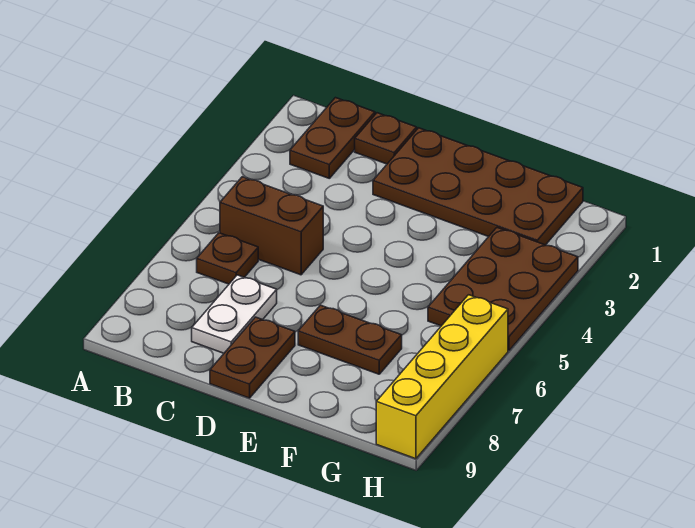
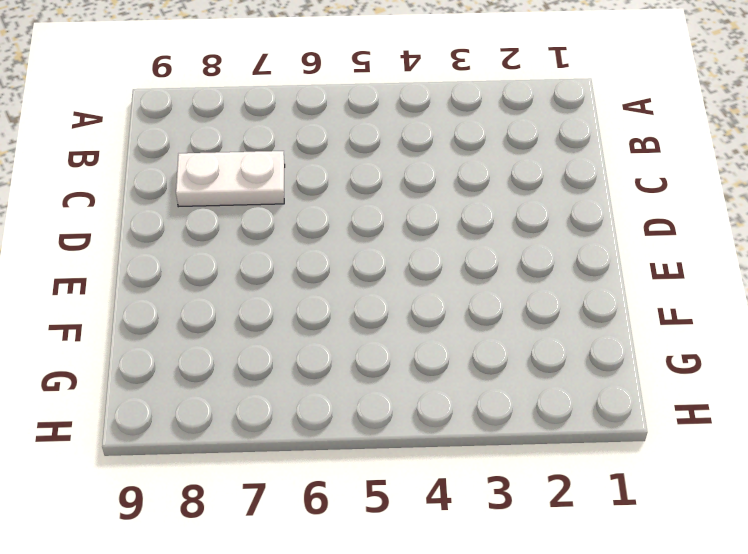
none -> brown plate B1:B2 level 1
none -> brown brick B5:C5 level 1

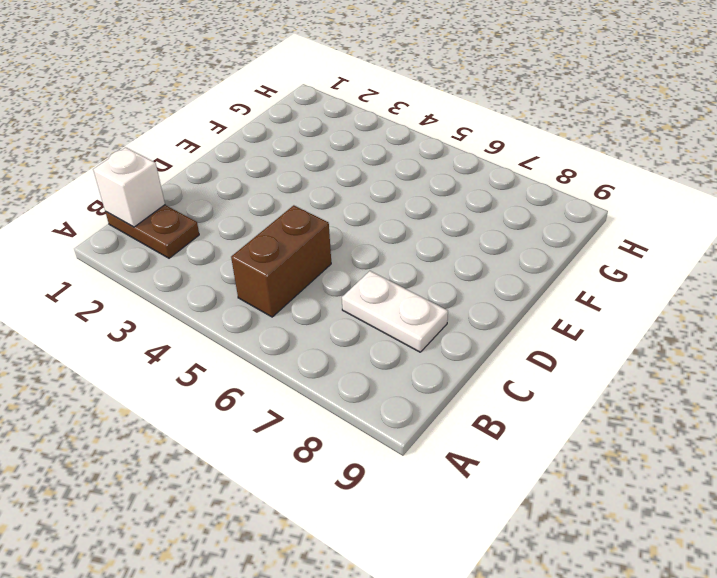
white brick B1 level 2 -> none
none -> brown plate B6 level 1
none -> brown plate C1 level 1

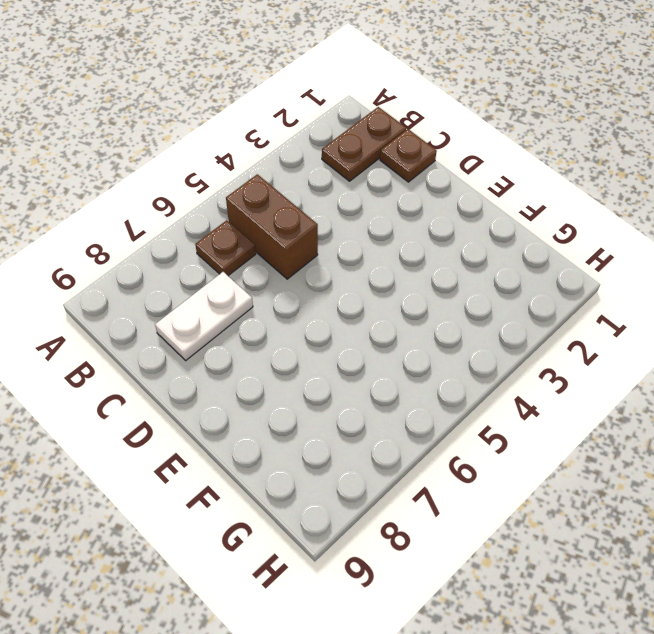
none -> brown plate D1:G2 level 1
none -> brown plate D8:D9 level 1

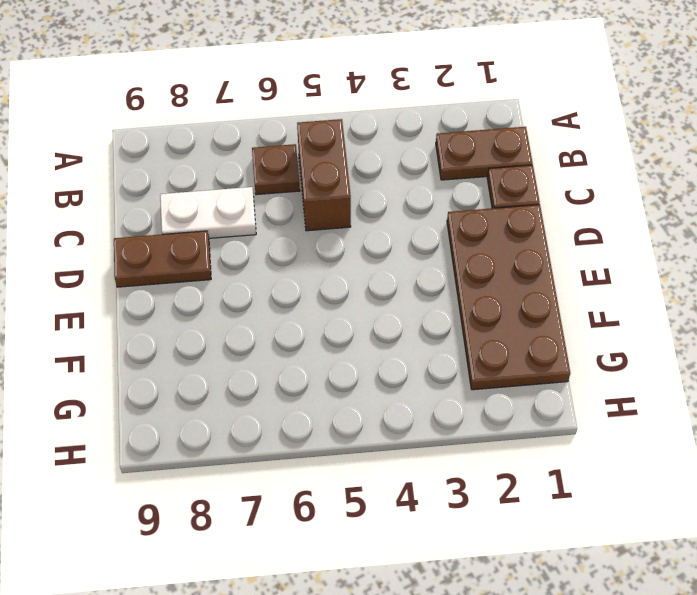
none -> brown plate E7:F7 level 1
none -> brown plate G3:H5 level 1

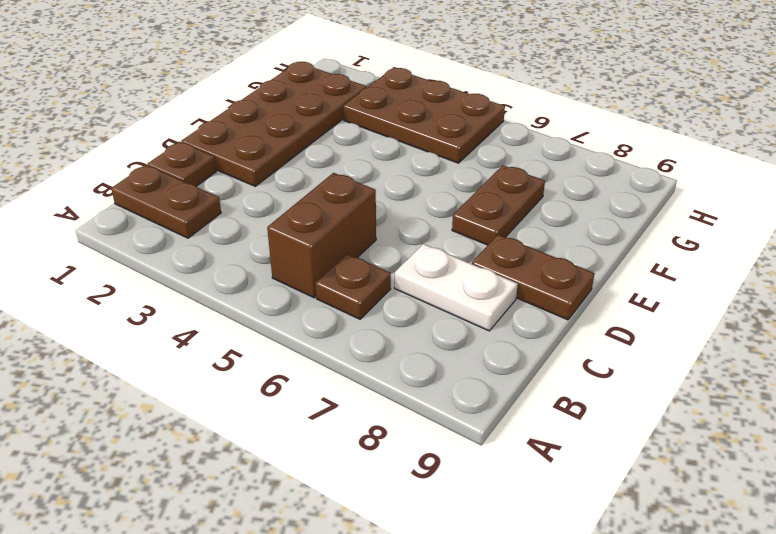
none -> yellow brick H6:H9 level 1

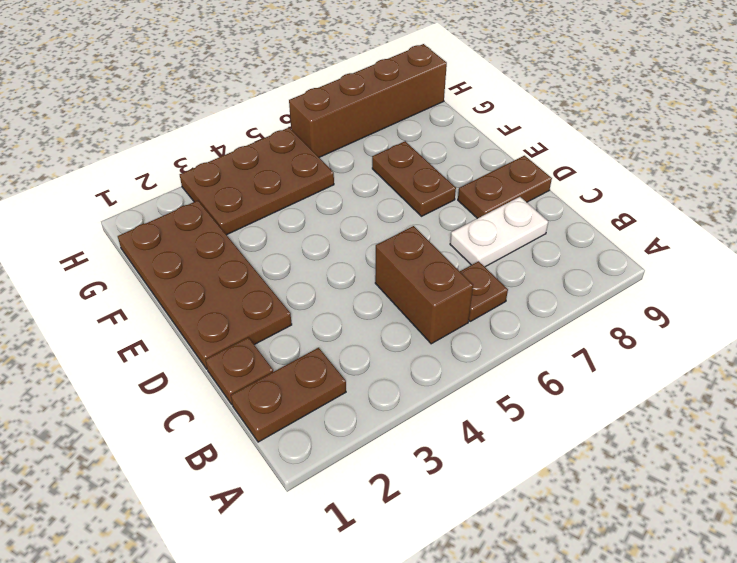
brown brick H6:H9 level 1 -> yellow brick H6:H9 level 1

